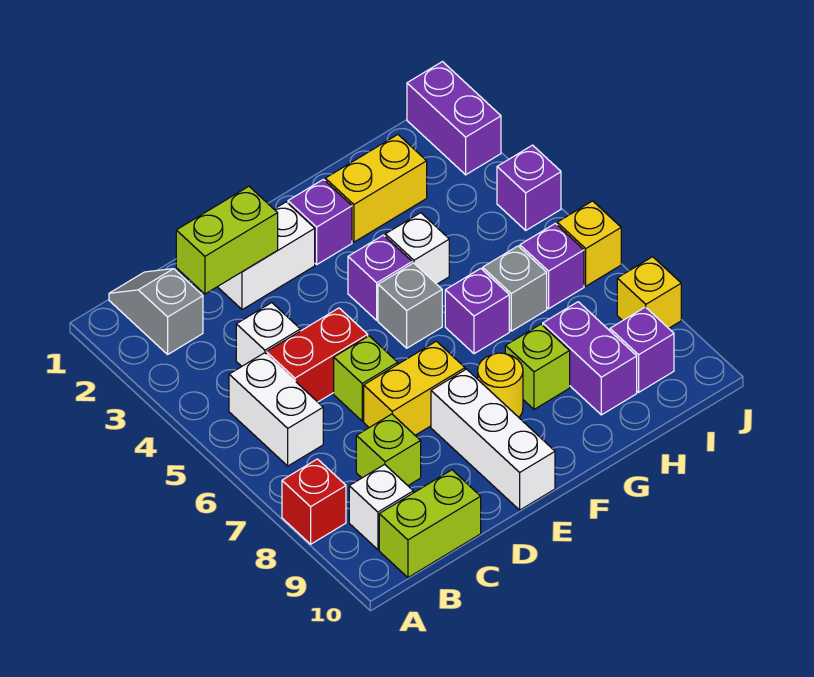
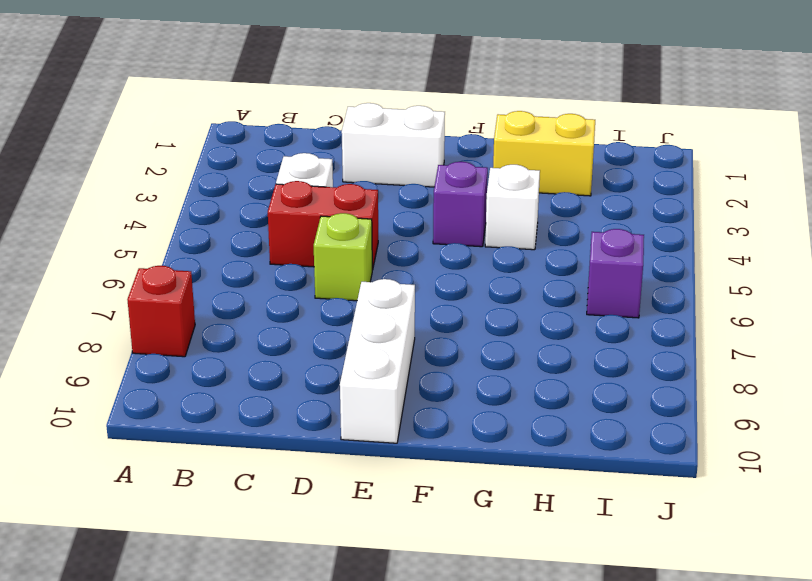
none -> grey slope B1:B2 level 1 top 2
none -> white brick B5:B6 level 1
none -> white brick B9 level 1

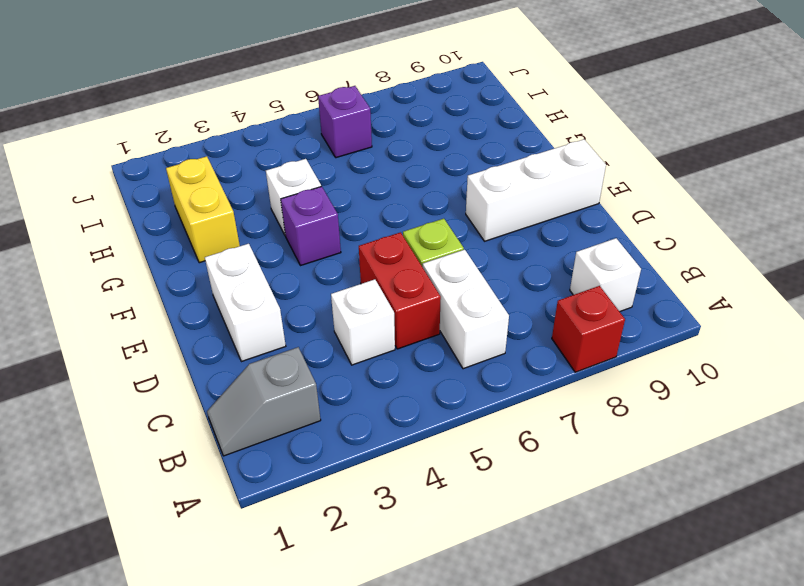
white brick B6:C6 level 1 -> white brick B5:B6 level 1
none -> lime brick B10:C10 level 1
none -> lime brick C8 level 1
none -> yellow brick D7:E7 level 1

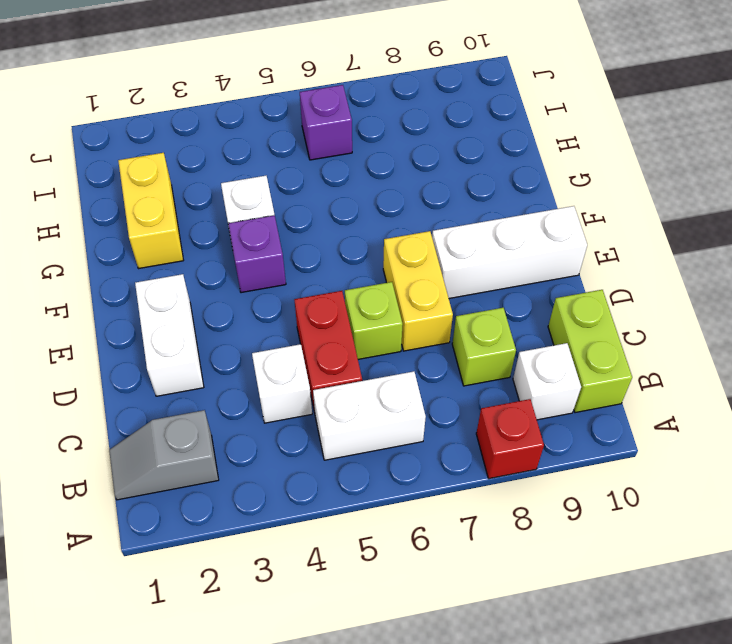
none -> purple brick F2 level 1
none -> grey brick F5 level 1
none -> yellow round brick F8 level 1

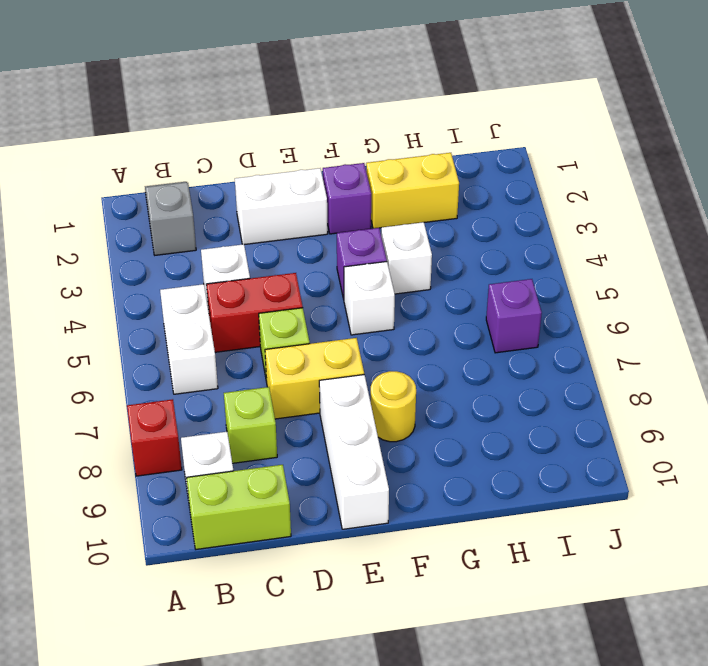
white brick F5 level 1 -> grey brick F5 level 1
none -> purple brick G6 level 1
none -> lime brick G8 level 1
none -> grey brick H6 level 1

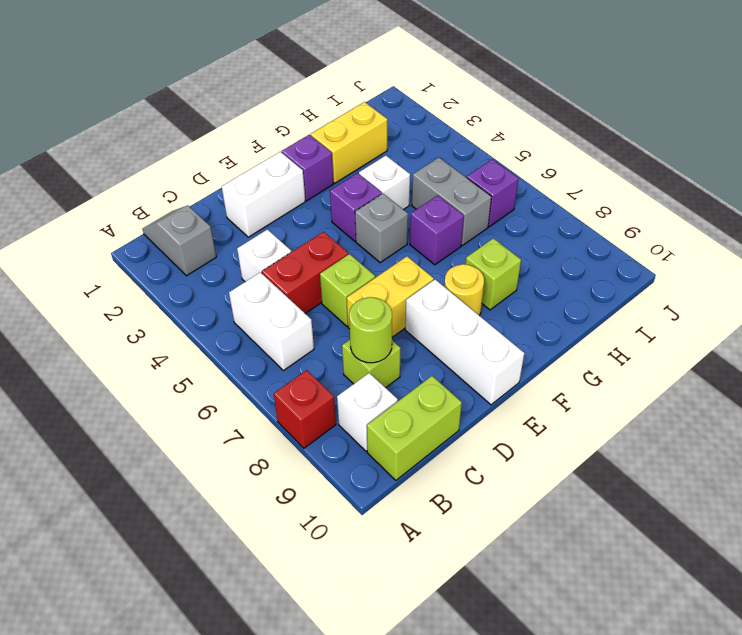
lime round brick C8 level 2 -> none
grey brick H5:H6 level 1 -> grey brick H6 level 1
none -> purple brick H8:H9 level 1
none -> purple brick I9 level 1
none -> purple brick J1:J2 level 1

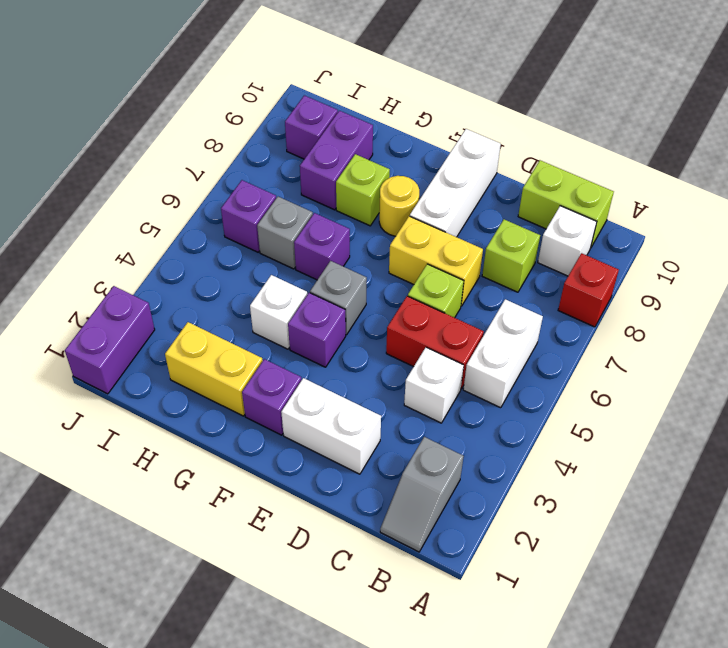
none -> purple brick J4 level 1
none -> yellow brick J6 level 1
none -> yellow brick J8 level 1

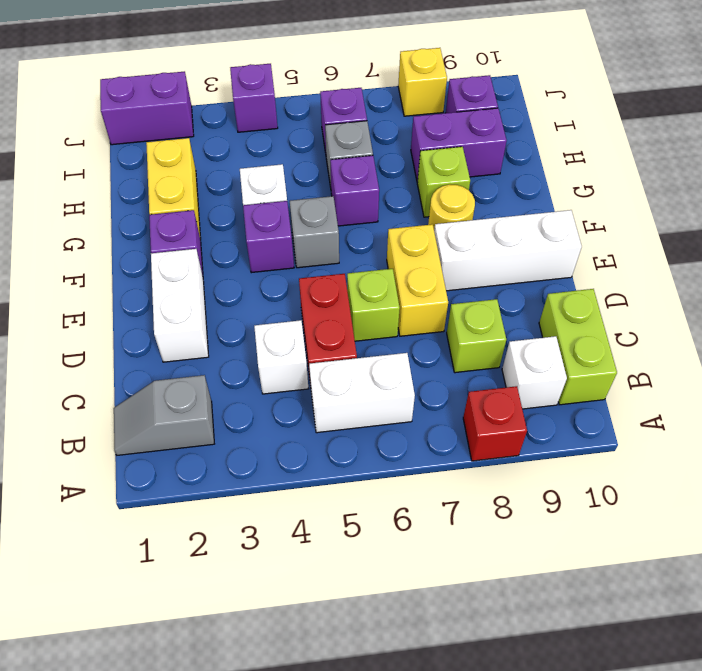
none -> yellow brick J6 level 1
none -> lime brick C2:D2 level 2

